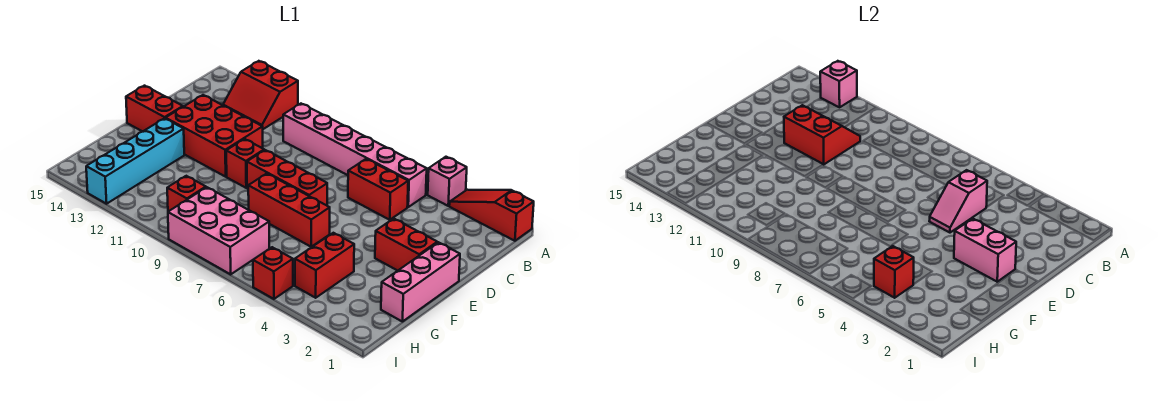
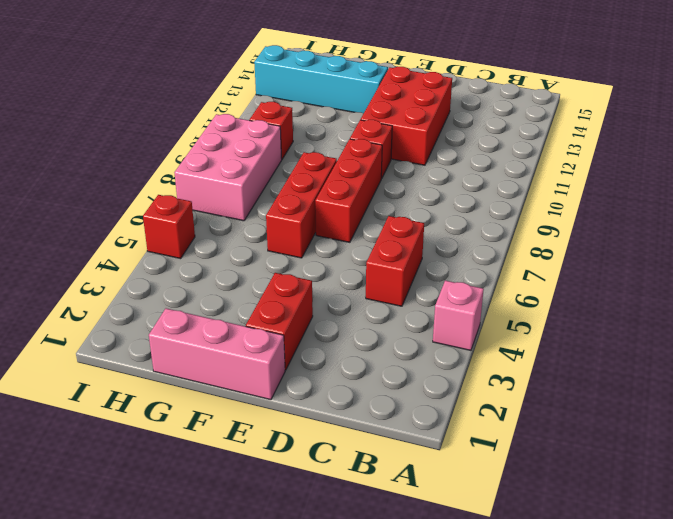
none -> red slope A1:A3 level 1 top 1
none -> red slope A12:B13 level 1 top A
none -> pink brick B5:B10 level 1

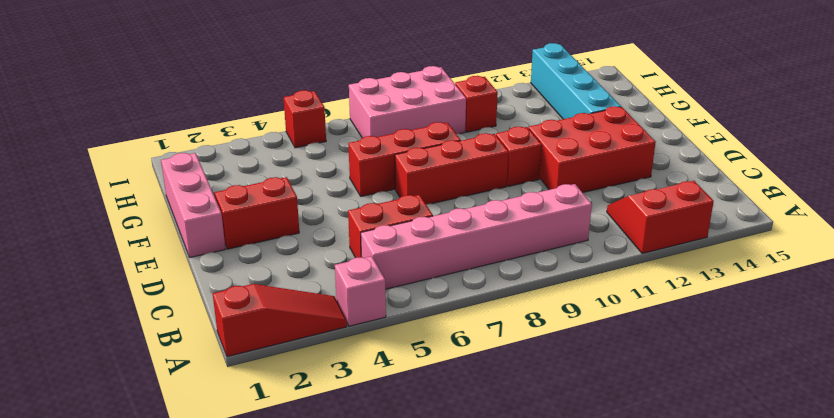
none -> red brick E14:E15 level 1
none -> red brick G4:H4 level 1
none -> pink brick A13 level 2

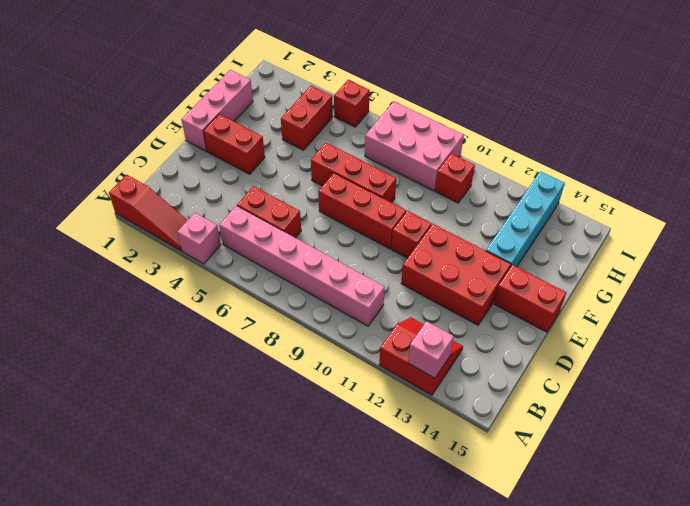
none -> pink slope C5:D5 level 2 top C
none -> red slope C11:D12 level 2 top D
none -> pink brick E2:E3 level 2

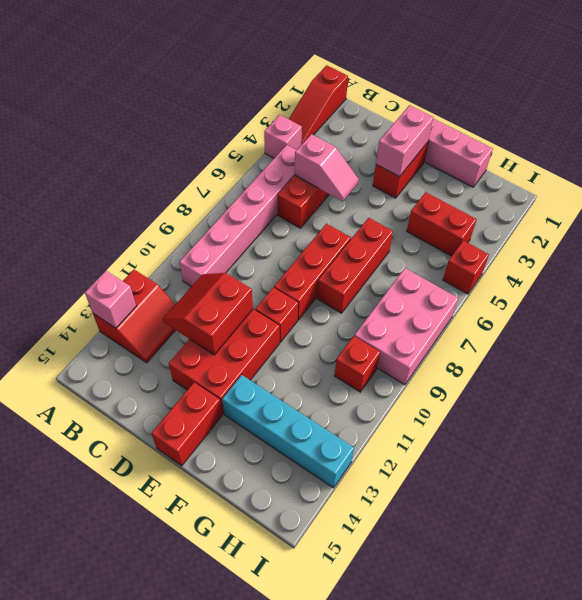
none -> red brick H4 level 2

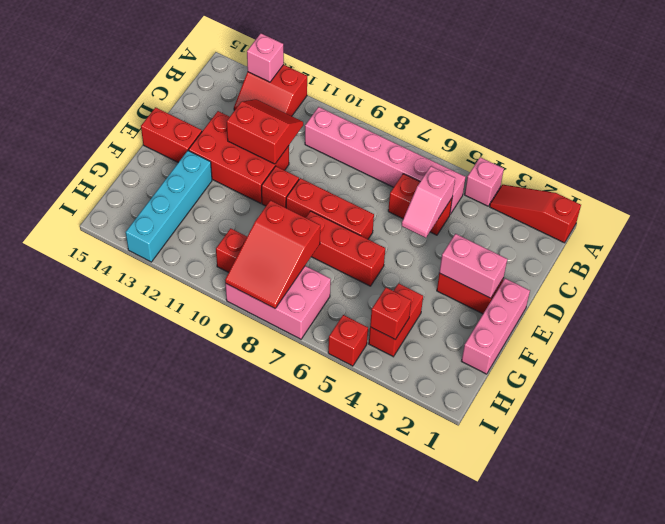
red slope G8:I9 level 2 top G -> none

